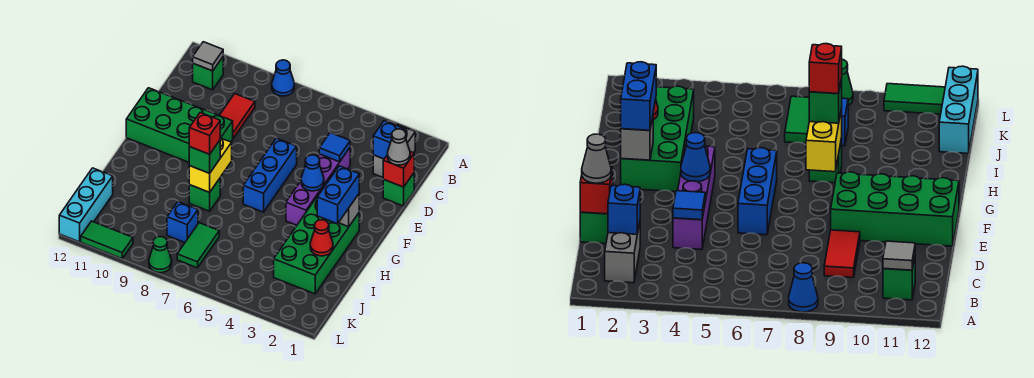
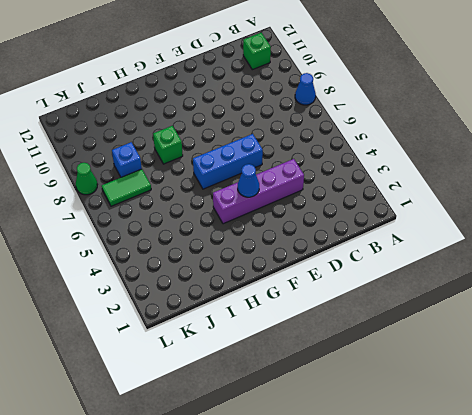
none -> grey brick B2:C2 level 1
none -> red tile C9:D9 level 1
none -> green brick D1 level 1

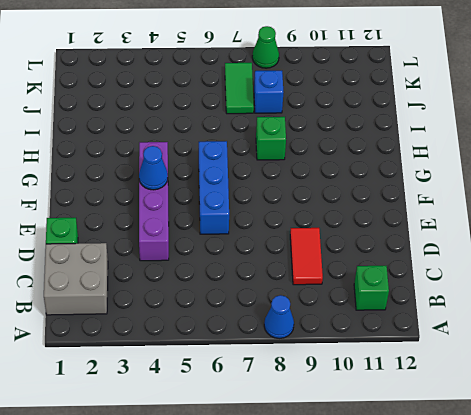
grey brick B1:C2 level 1 -> grey brick B2:C2 level 1
none -> green brick E9:F12 level 1
none -> green brick G2:J3 level 1
none -> cyan brick J12:L12 level 1

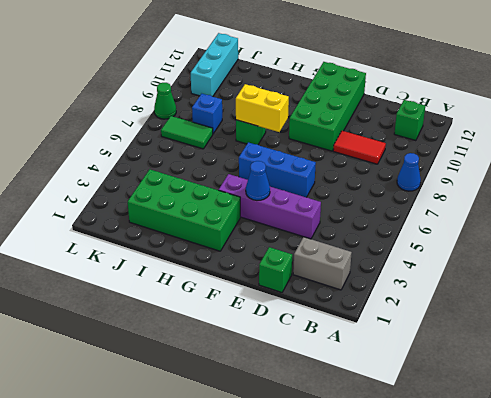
cyan brick K10:K12 level 1 -> cyan brick J12:L12 level 1
none -> green tile L10:L11 level 1
none -> grey tile B11 level 2
none -> blue brick C2 level 2

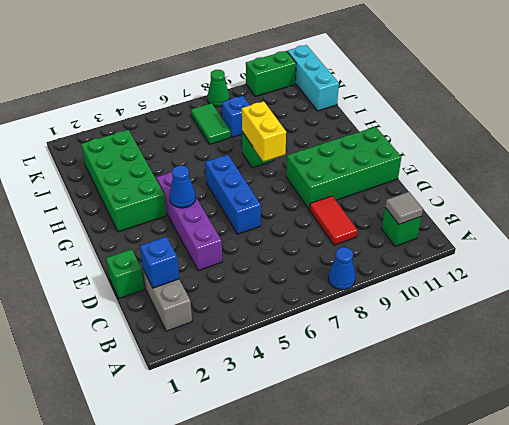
green brick L10:L11 level 1 -> green tile L10:L11 level 1
none -> red brick D1 level 2
none -> blue tile D4 level 2
none -> grey brick G2 level 2

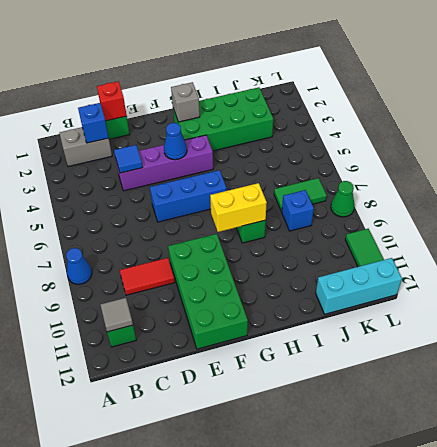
none -> red cone I2 level 2
none -> grey cone D1 level 3
none -> blue brick G2:H2 level 3

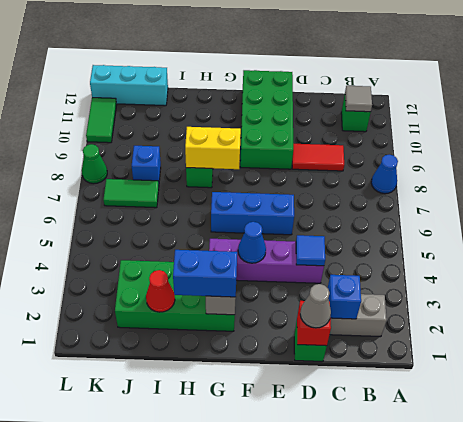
none -> green brick H8 level 3
none -> red brick H8 level 4

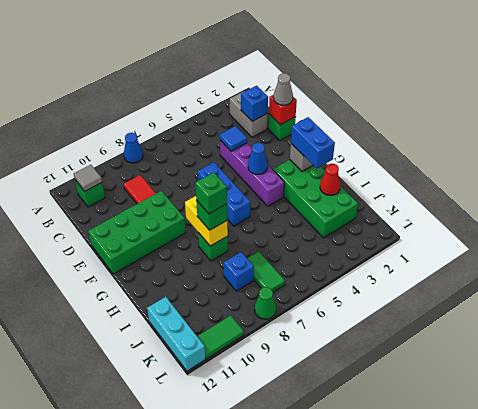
green brick H8 level 4 -> red brick H8 level 4

